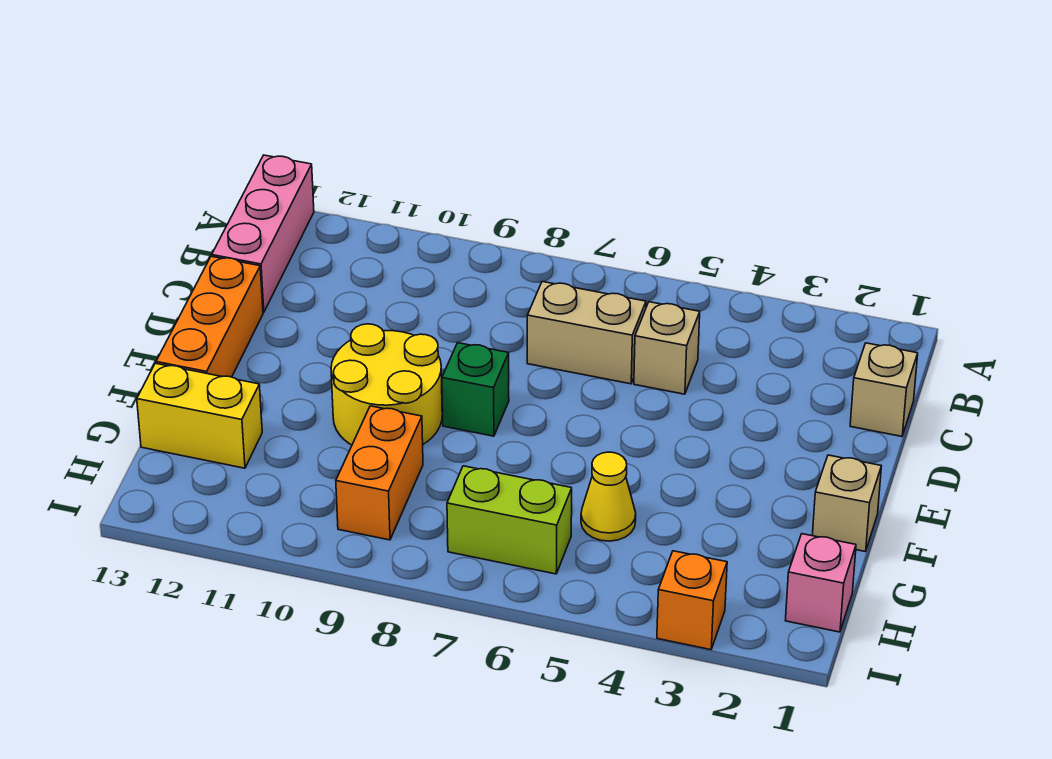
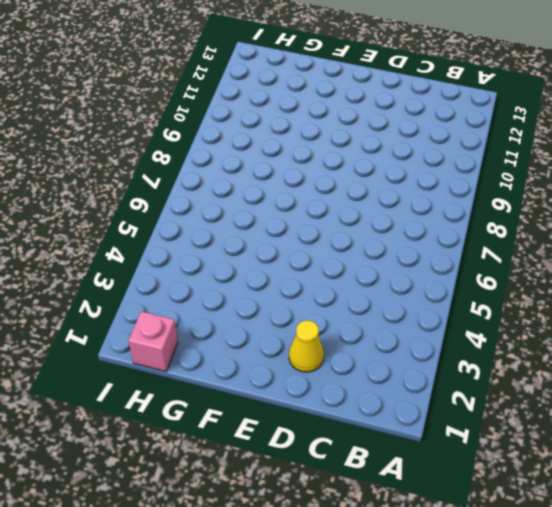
yellow cone D2 level 1 -> yellow cone G5 level 1
none -> pink brick A13:C13 level 1
none -> tan brick C1 level 1
none -> tan brick C5 level 1

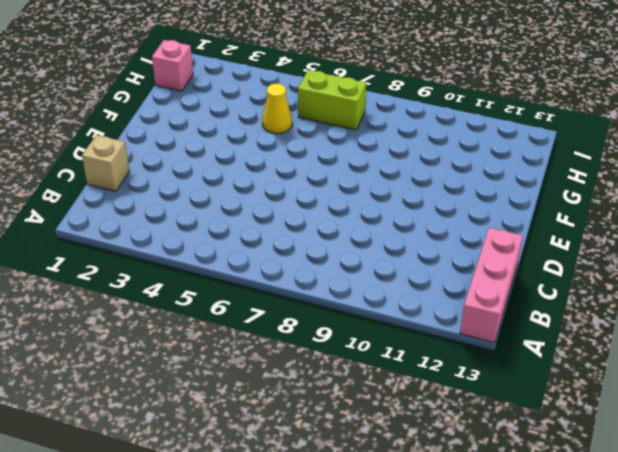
none -> tan brick C5 level 1
none -> tan brick C6:C7 level 1
none -> orange brick D13:F13 level 1

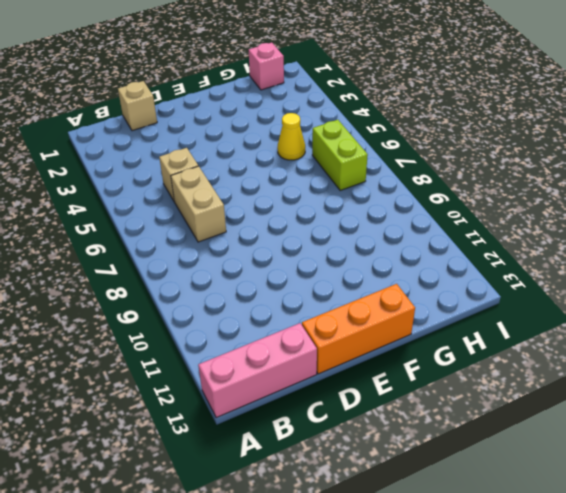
none -> green brick E8 level 1
none -> yellow round brick E9:F10 level 1
none -> tan brick F1 level 1

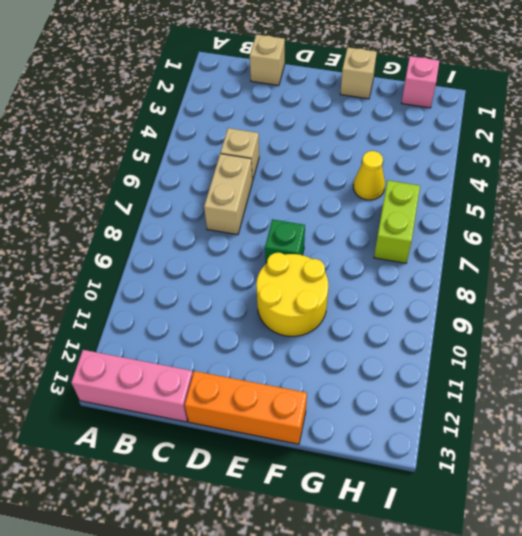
none -> orange brick G9:H9 level 1
none -> yellow brick G12:G13 level 1
none -> orange brick I3 level 1

